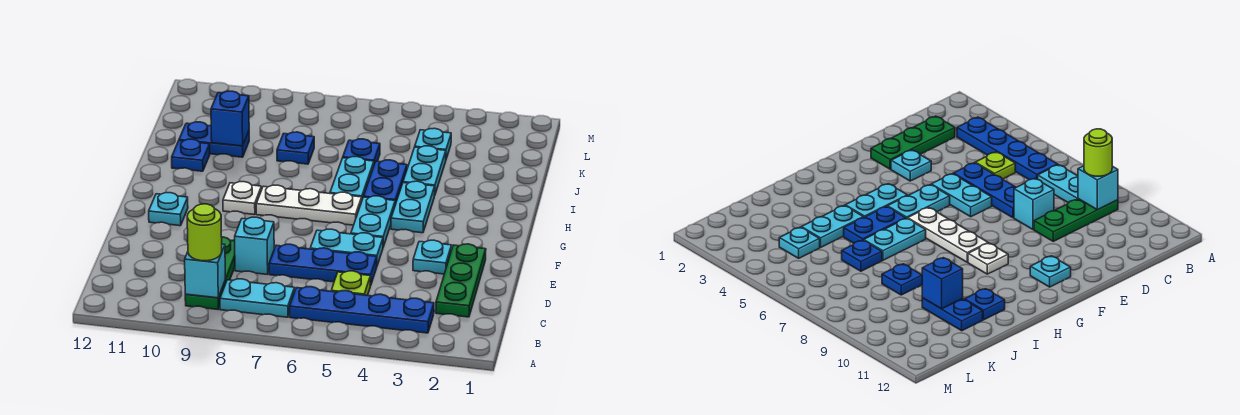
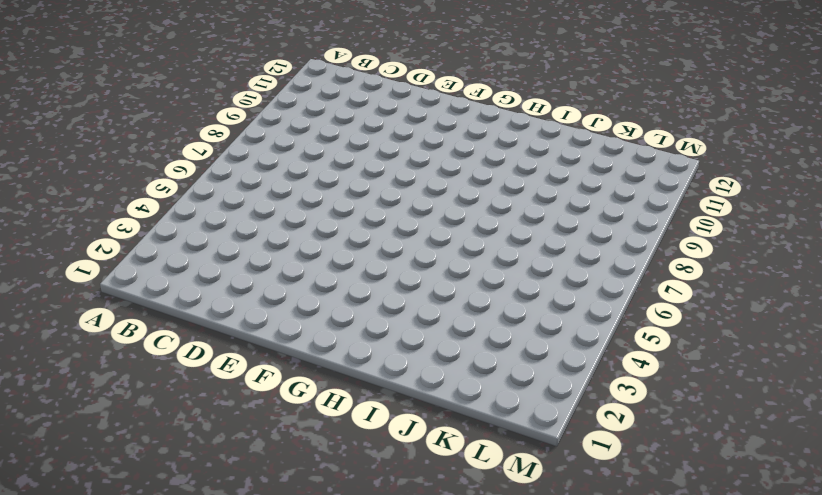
none -> blue plate B3:B6 level 1
none -> cyan plate B7:B8 level 1
none -> green plate B9:D9 level 1

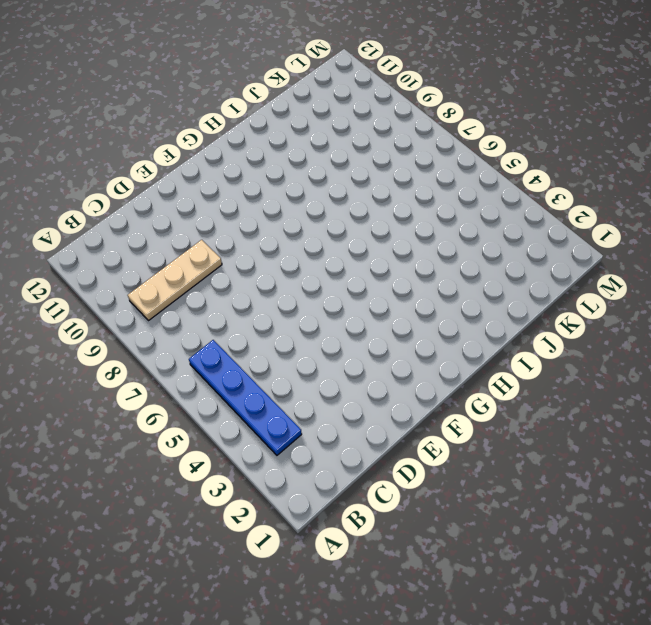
tan plate B9:D9 level 1 -> green plate B9:D9 level 1
none -> cyan plate B7:B8 level 1
none -> green plate C2:E2 level 1
none -> lime plate C5 level 1

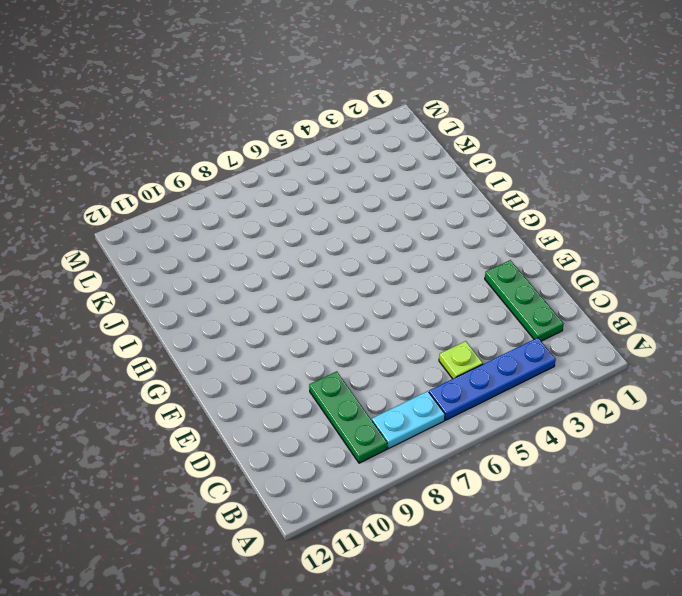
none -> blue plate D5:D7 level 1
none -> cyan brick D8 level 1
none -> cyan plate E3 level 1

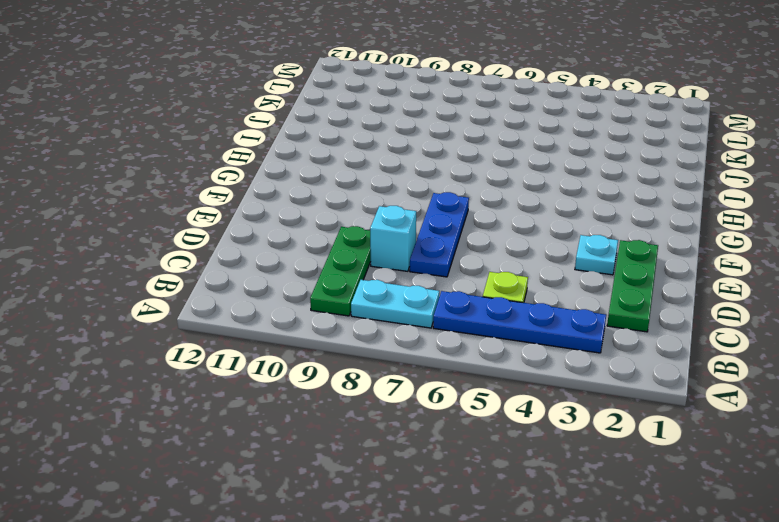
blue plate D7:F7 level 1 -> blue plate D5:D7 level 1
none -> cyan plate E5:E6 level 1
none -> cyan plate F5:G5 level 1
none -> cyan plate F11 level 1

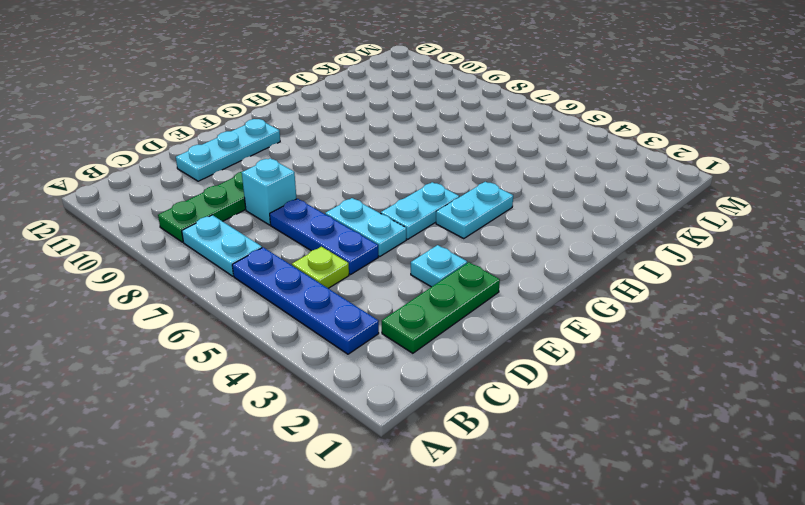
cyan plate D11:F11 level 1 -> cyan plate F11 level 1
none -> white plate G6:G8 level 1
none -> white plate G9 level 1
none -> blue plate H5:I5 level 1

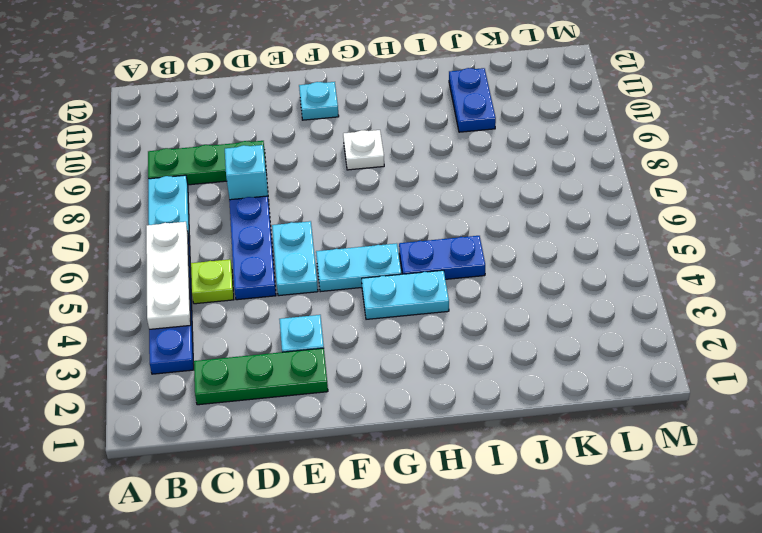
white plate B4:B6 level 2 -> white plate G6:G8 level 1
none -> cyan plate H6:I6 level 1
none -> cyan plate I4:J4 level 1
none -> blue plate I11 level 1

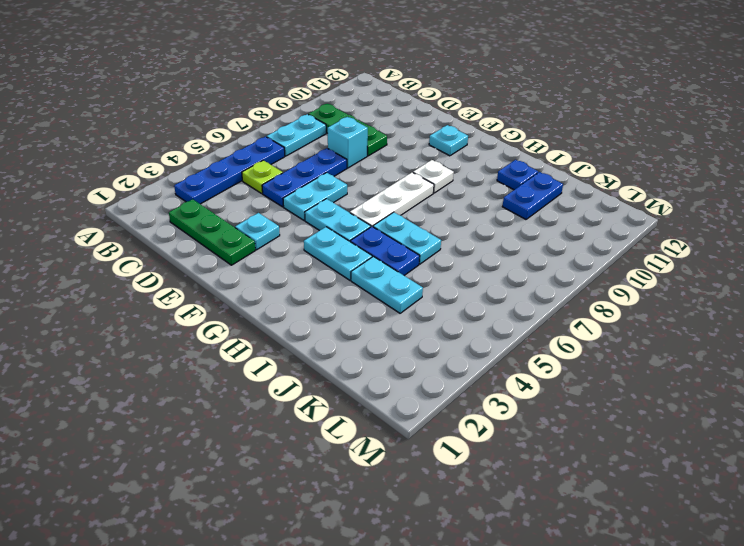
none -> blue plate J6 level 1
none -> blue plate J8 level 1
none -> cyan plate K4 level 1

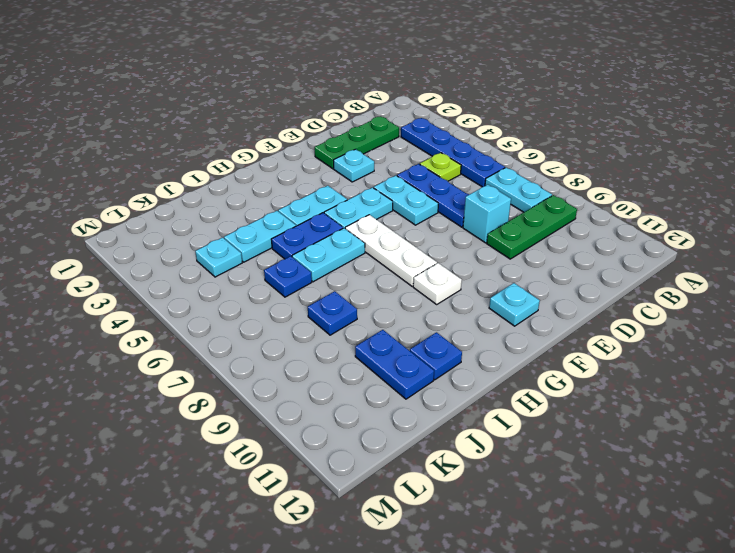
none -> cyan brick B9 level 2
none -> blue brick J10 level 2
none -> lime round brick B9 level 3

